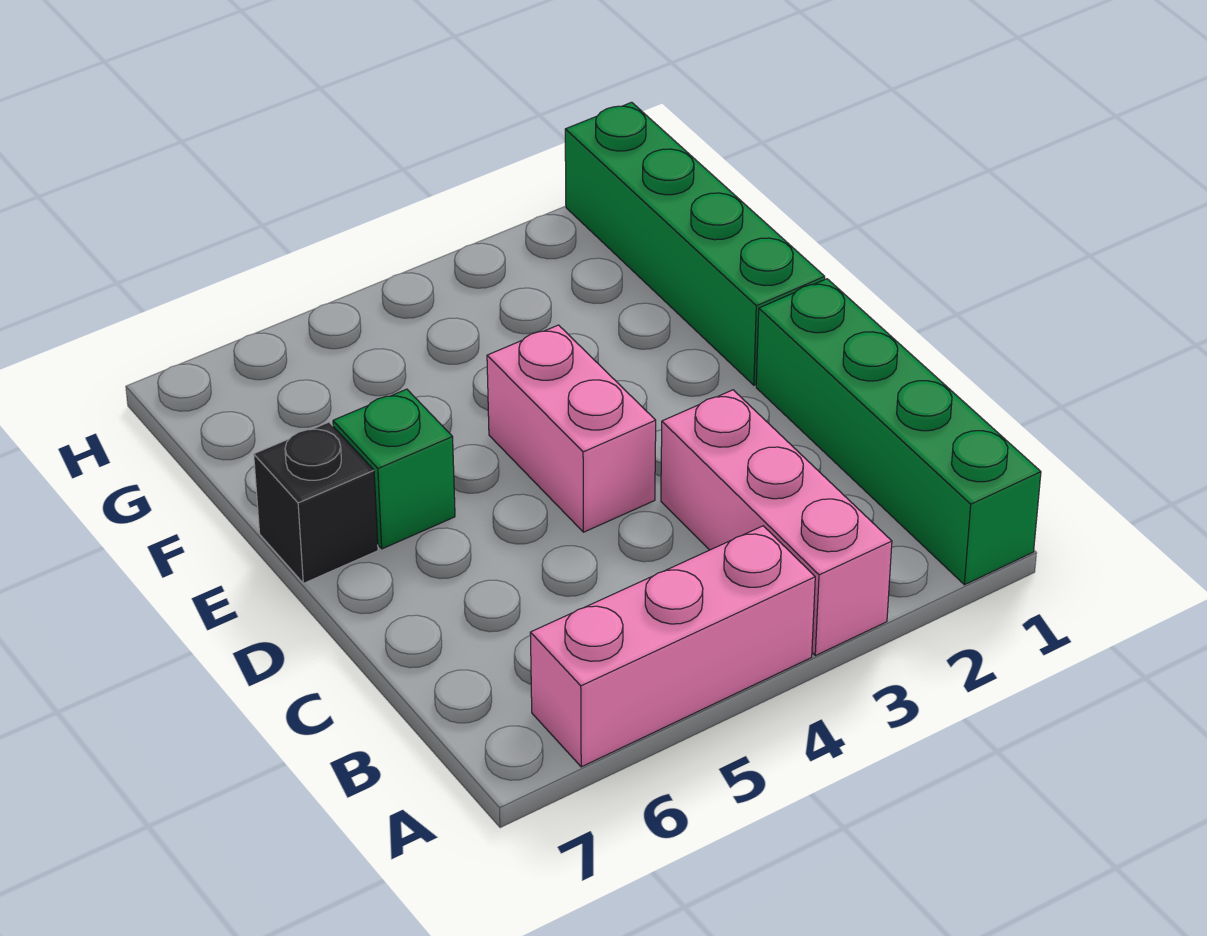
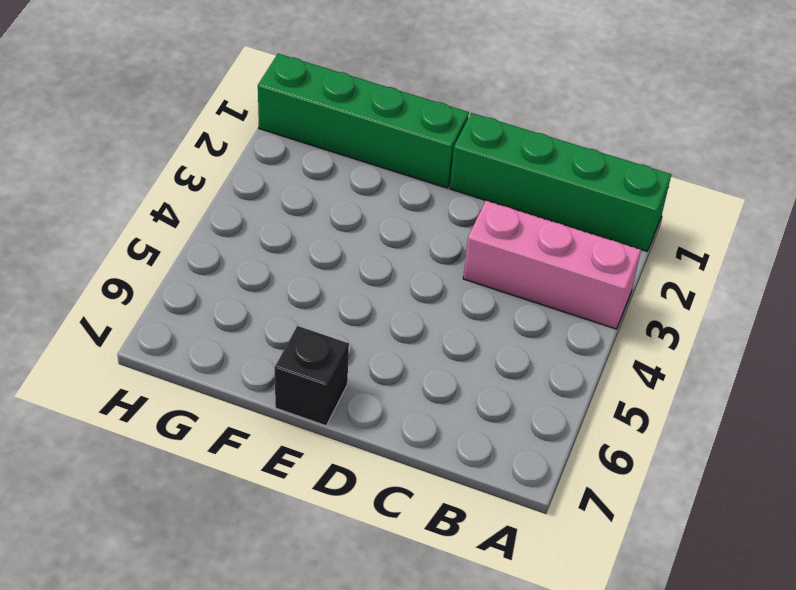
none -> pink brick A4:A6 level 1
none -> pink brick D4:E4 level 1

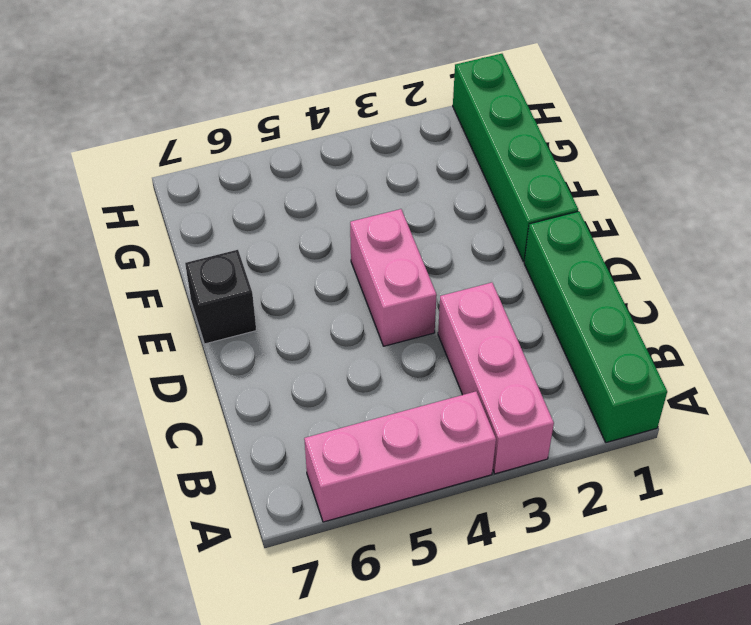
none -> green brick E6 level 1

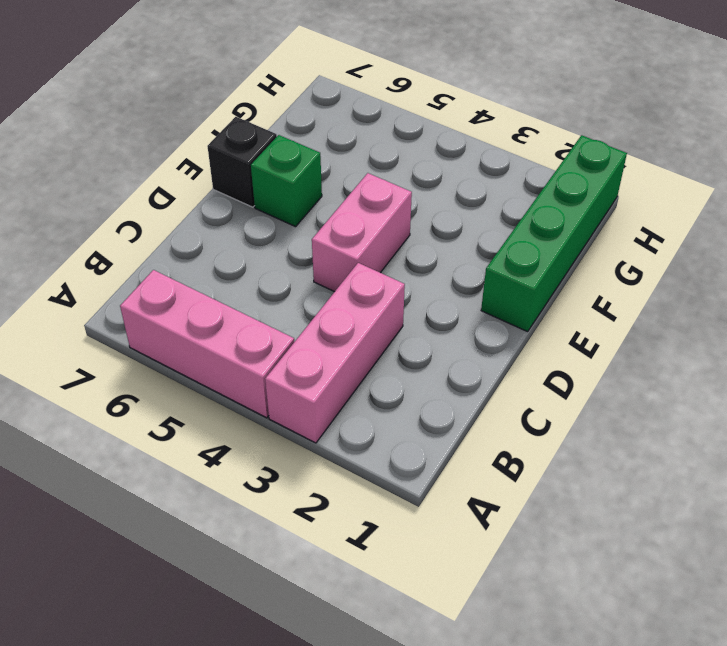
none -> green brick A1:D1 level 1

